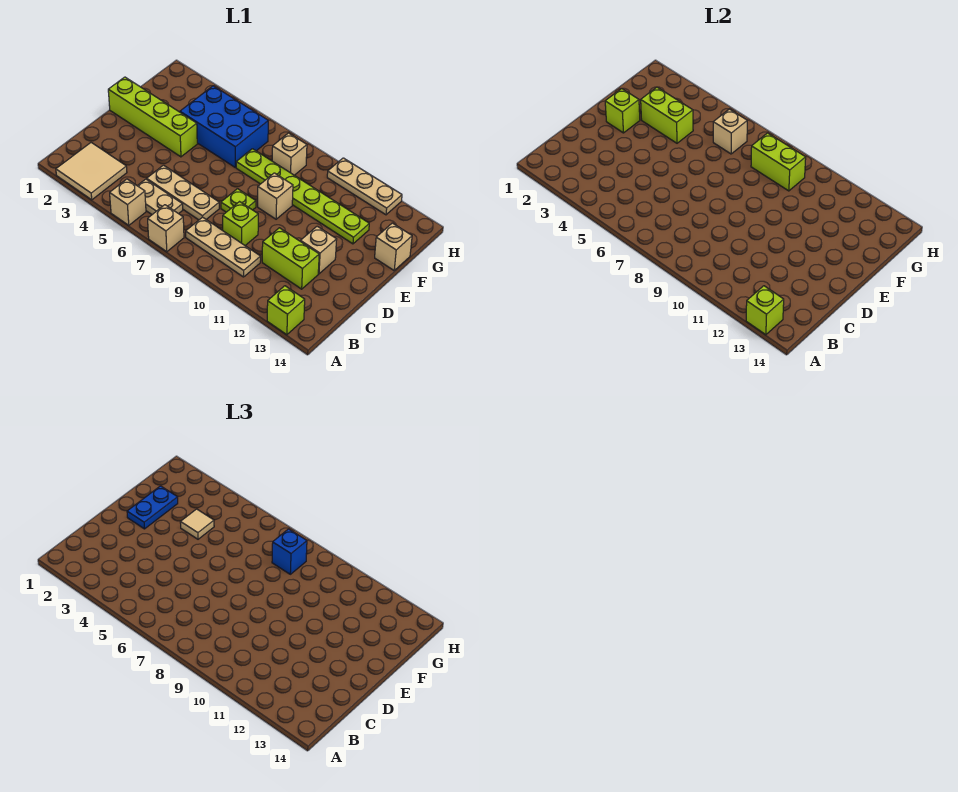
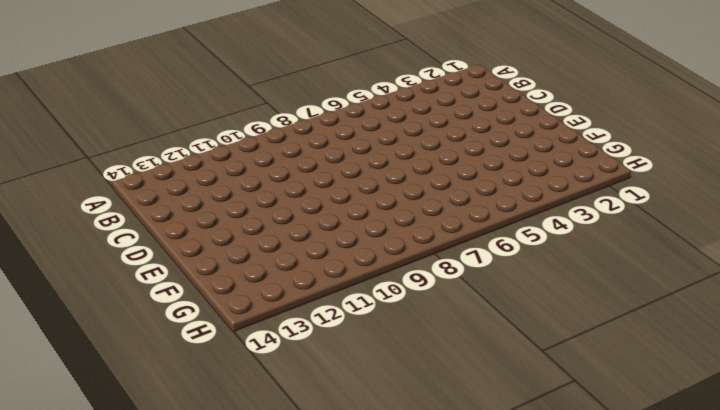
none -> tan tile A2:B3 level 1
none -> tan brick A5 level 1
none -> tan brick A7 level 1

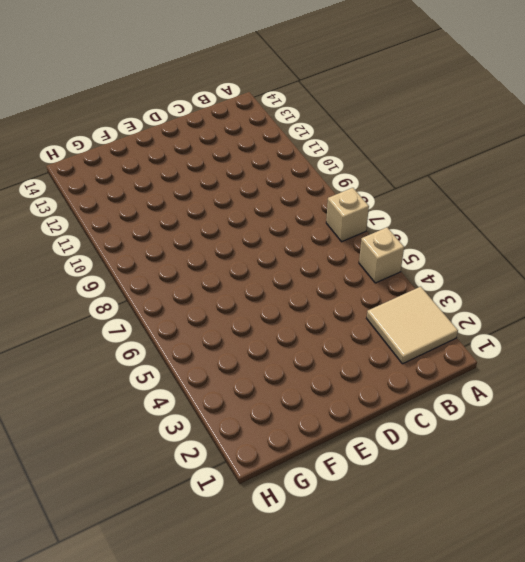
none -> lime brick A13 level 1
none -> tan plate B5:B6 level 1
none -> tan plate B8:B10 level 1

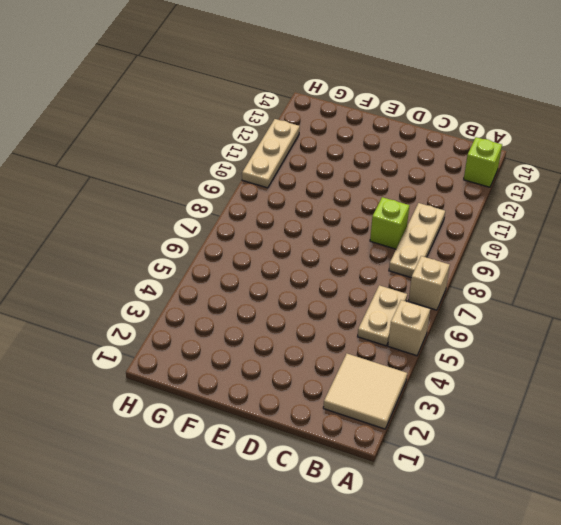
none -> tan plate C5:C7 level 1
none -> lime brick C11:C12 level 1
none -> lime plate D8 level 1

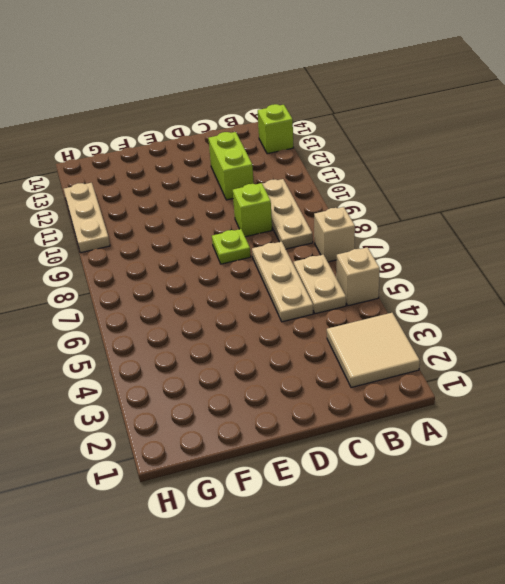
none -> tan brick D12 level 1
none -> lime brick E1:E4 level 1
none -> tan brick E9 level 1

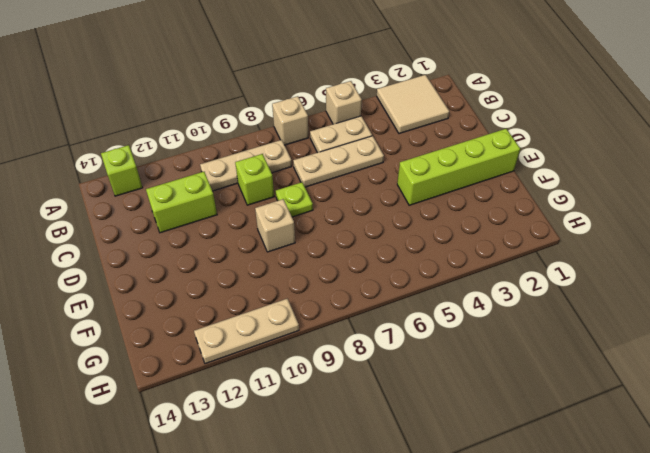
none -> tan brick D12 level 1
none -> blue brick F4:G6 level 1
none -> lime plate F7:F12 level 1

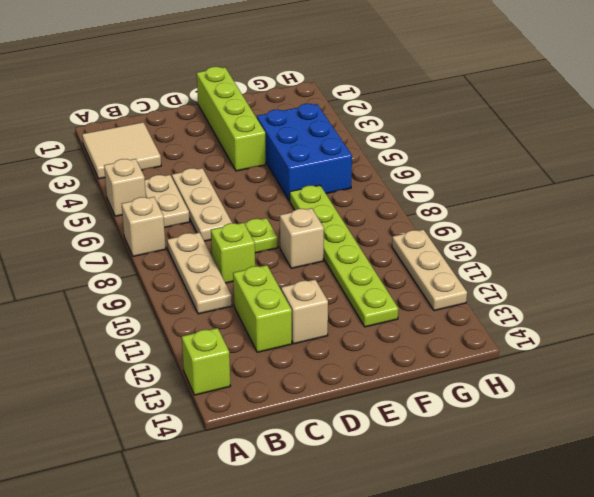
none -> tan brick F14 level 1
none -> tan brick G8 level 1
none -> lime brick A13 level 2

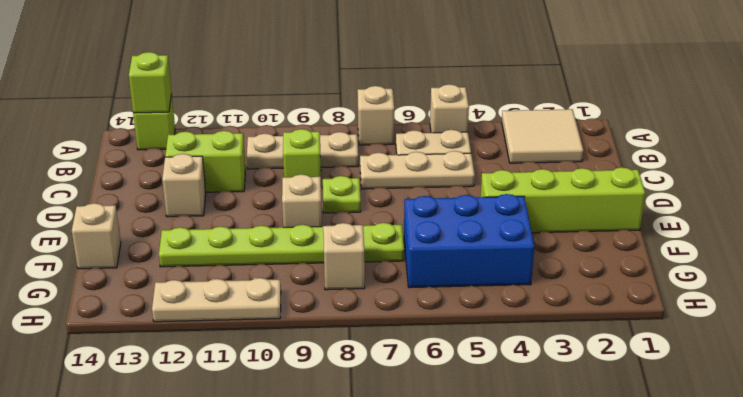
none -> lime brick E2 level 2
none -> lime brick F3:F4 level 2
none -> tan brick G6 level 2

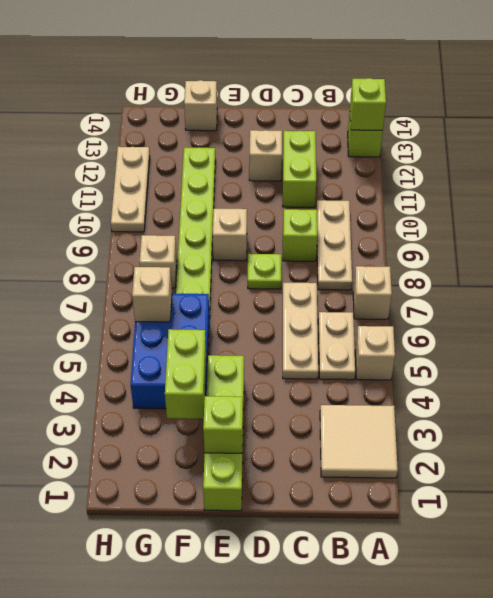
none -> lime brick G8:G9 level 2
none -> blue plate E2:F2 level 3
none -> tan tile F4 level 3

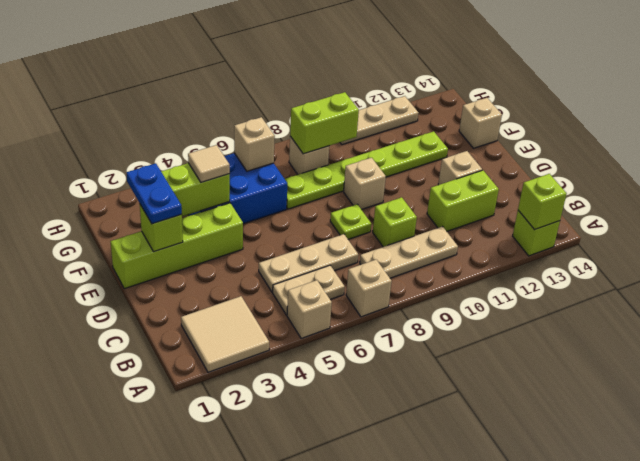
none -> blue brick G8 level 3

